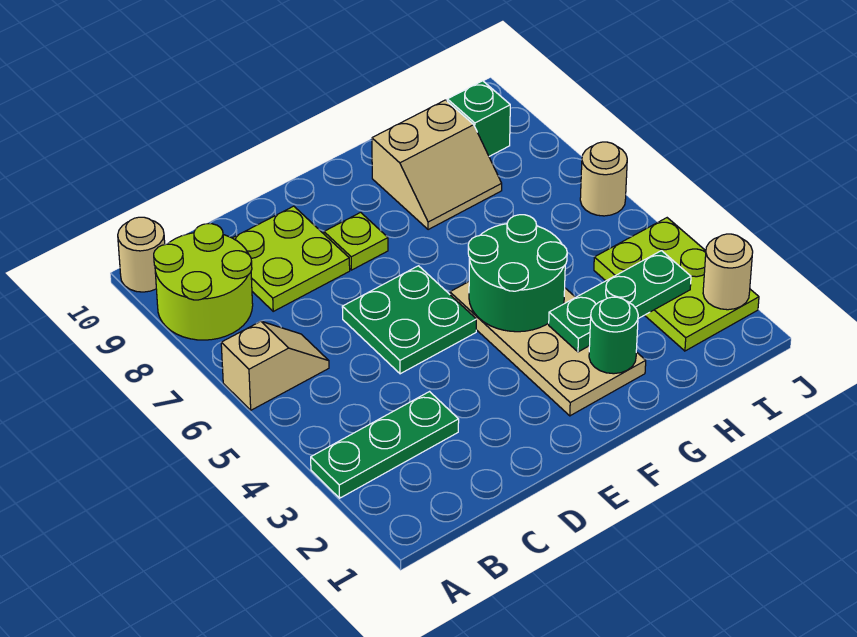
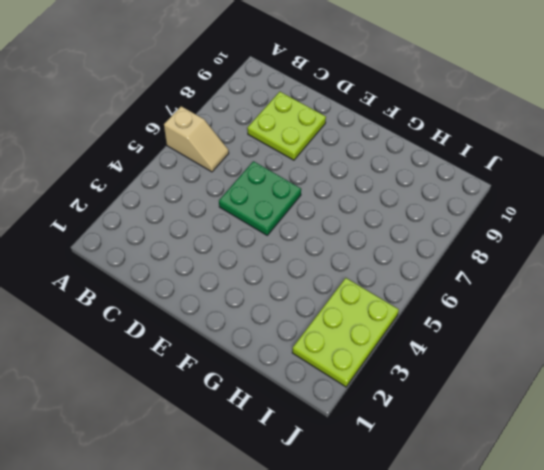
none -> green plate A3:C3 level 1
none -> lime round brick A8:B9 level 1
none -> tan round brick A10 level 1

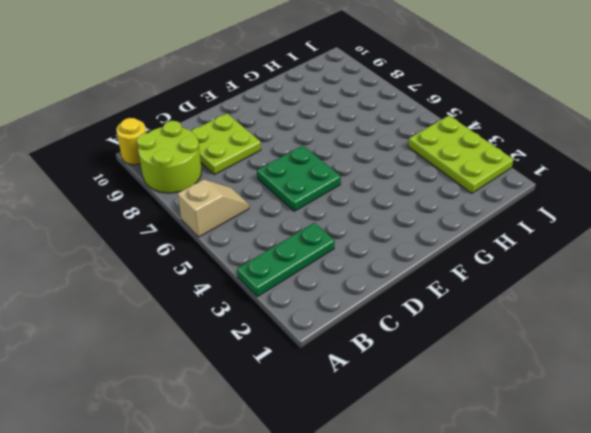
yellow round brick A10 level 1 -> tan round brick A10 level 1
none -> lime plate E8 level 1
none -> tan plate F2:G5 level 1
none -> tan slope G8:H9 level 1 top 9

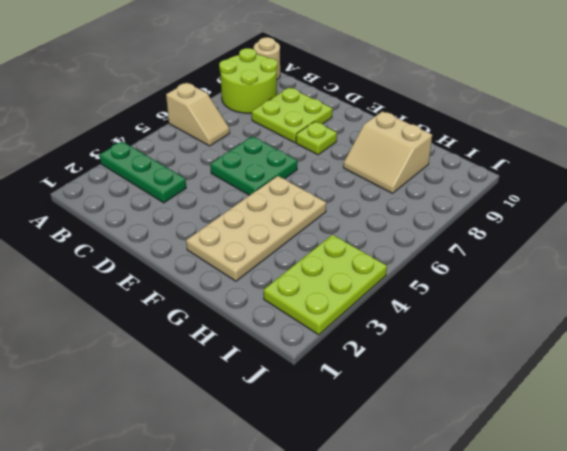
none -> green brick I9 level 1
none -> tan round brick J6 level 1
none -> green round brick F4:G5 level 2

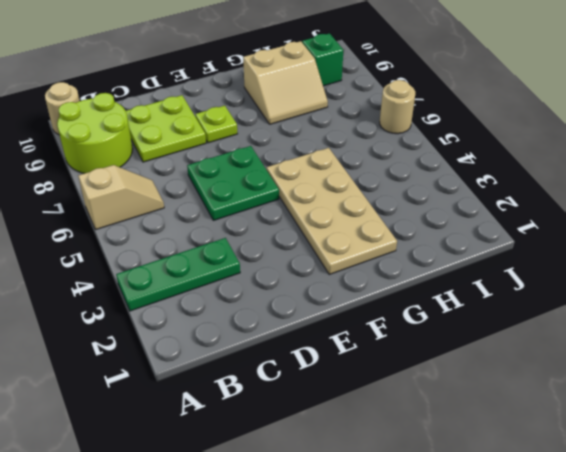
none -> lime plate I2:J4 level 1
none -> green round brick F4:G5 level 2
none -> green round brick G2 level 2

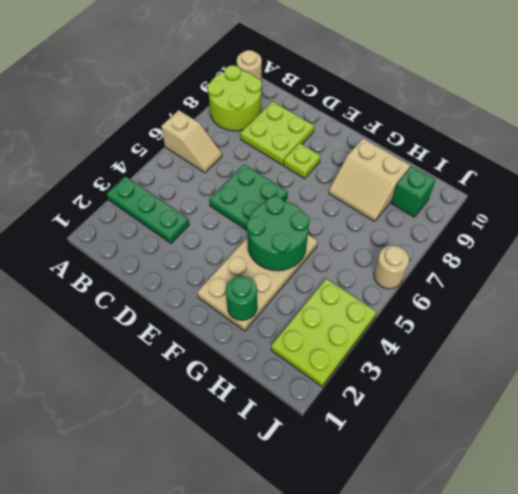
none -> green plate G3:I3 level 2
none -> tan round brick J2 level 2

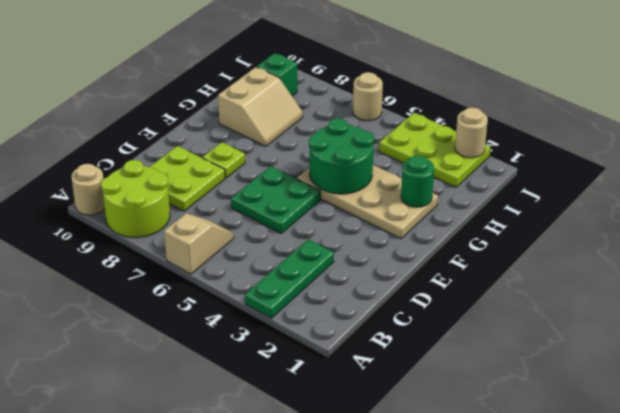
none -> green plate G3:I3 level 2

